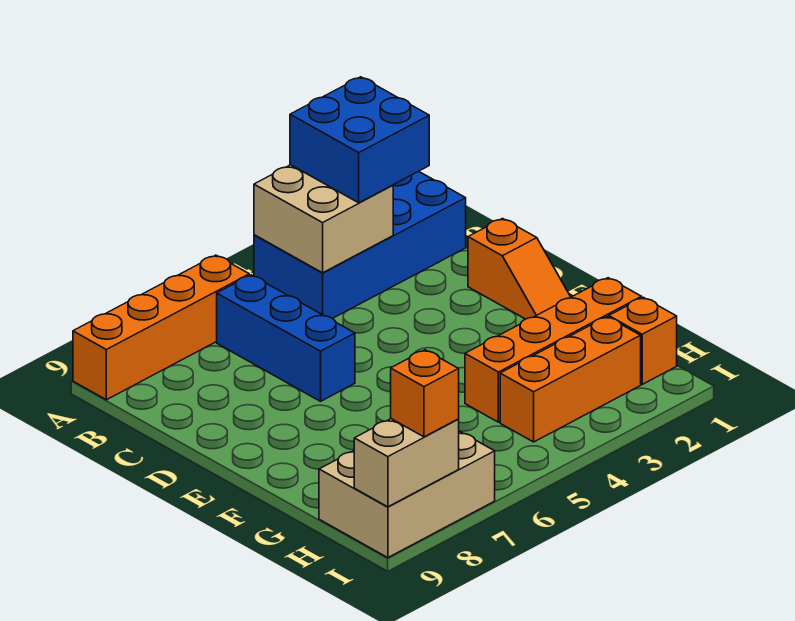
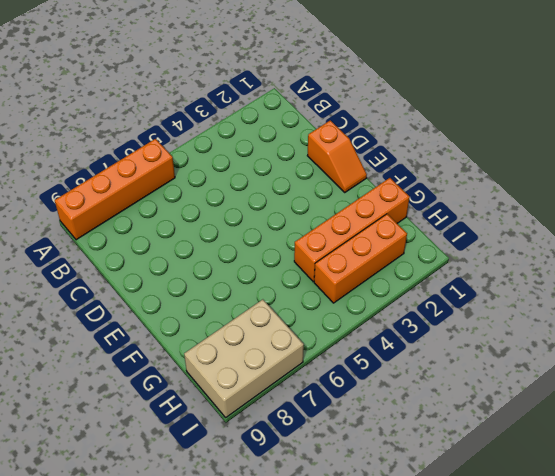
none -> blue brick A1:B4 level 1
none -> blue brick B6:D6 level 1
none -> orange brick H1 level 1

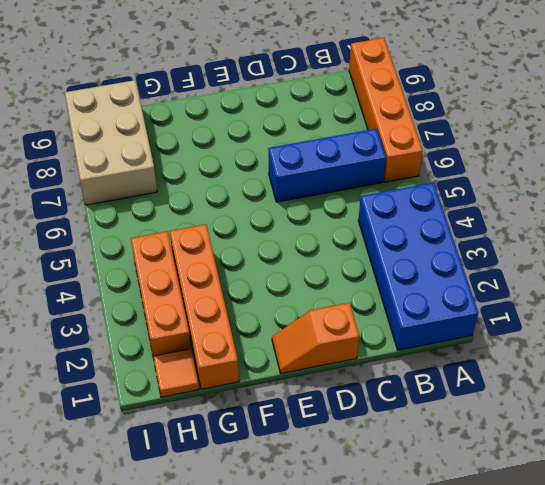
orange tile H1 level 1 -> orange brick H1 level 1
none -> tan brick A3:B4 level 2
none -> tan brick I8:I9 level 2
none -> blue brick A2:B3 level 3

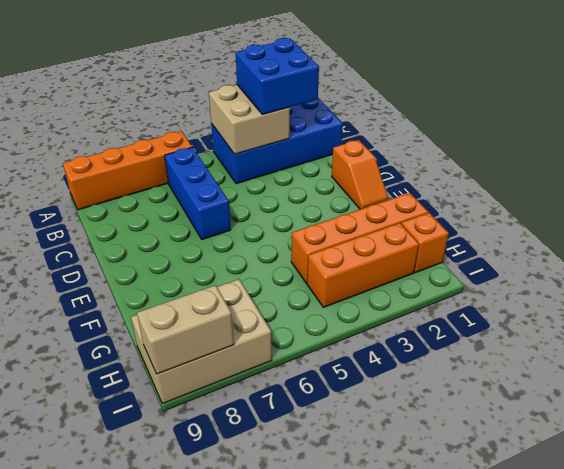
none -> orange brick I8 level 3

